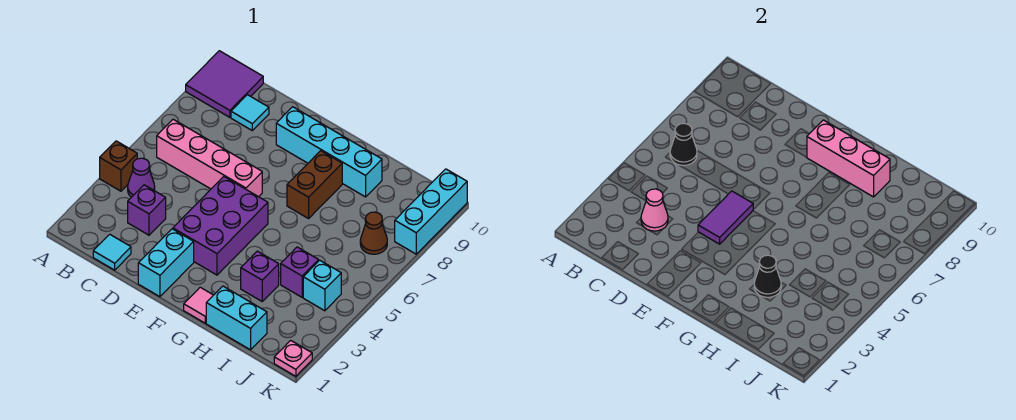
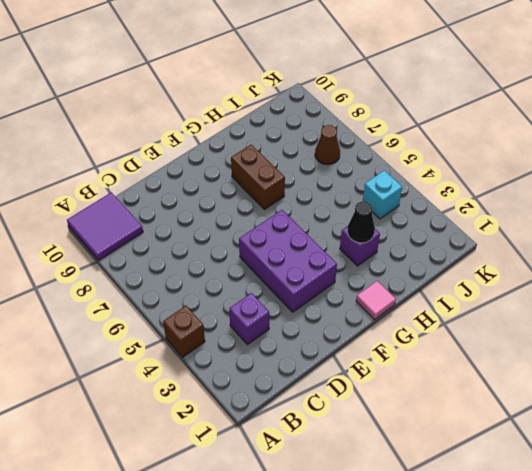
none -> purple cone B4 level 1
none -> pink brick B6:E6 level 1
none -> cyan tile C1 level 1

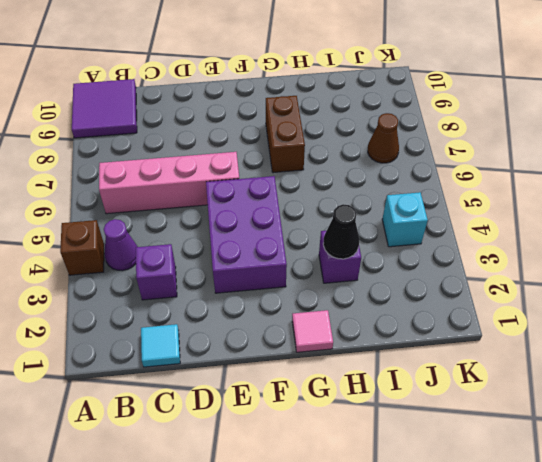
none -> cyan tile C9 level 1
none -> cyan brick E1:E2 level 1
none -> cyan brick E9:H9 level 1

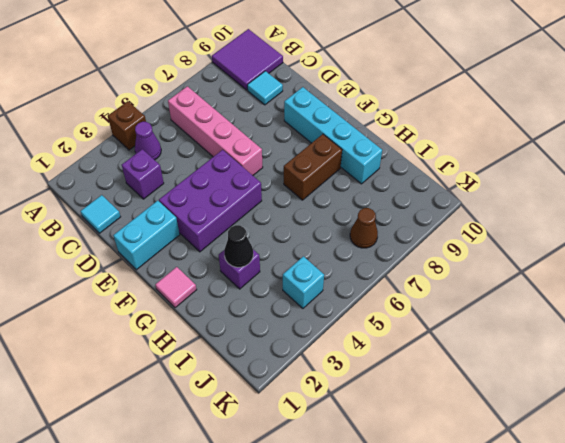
none -> cyan brick H1:I1 level 1
none -> purple brick I4 level 1
none -> pink plate K1 level 1

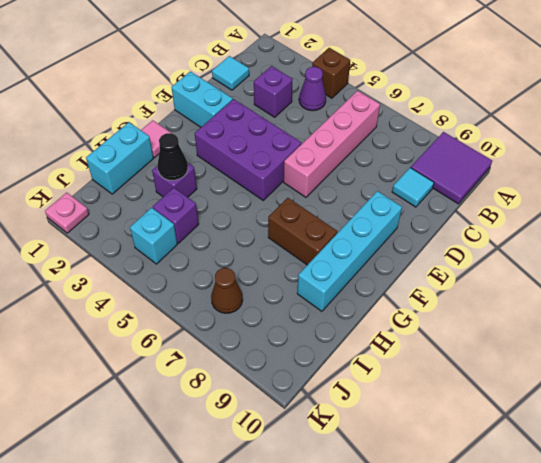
none -> cyan brick K8:K10 level 1
none -> black cone B6 level 2
none -> pink cone C3 level 2

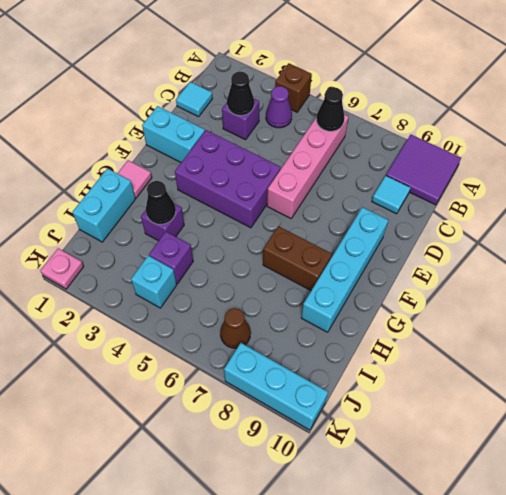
black cone C3 level 2 -> pink cone C3 level 2
none -> purple tile E4:E5 level 2
none -> pink brick F9:H9 level 2

